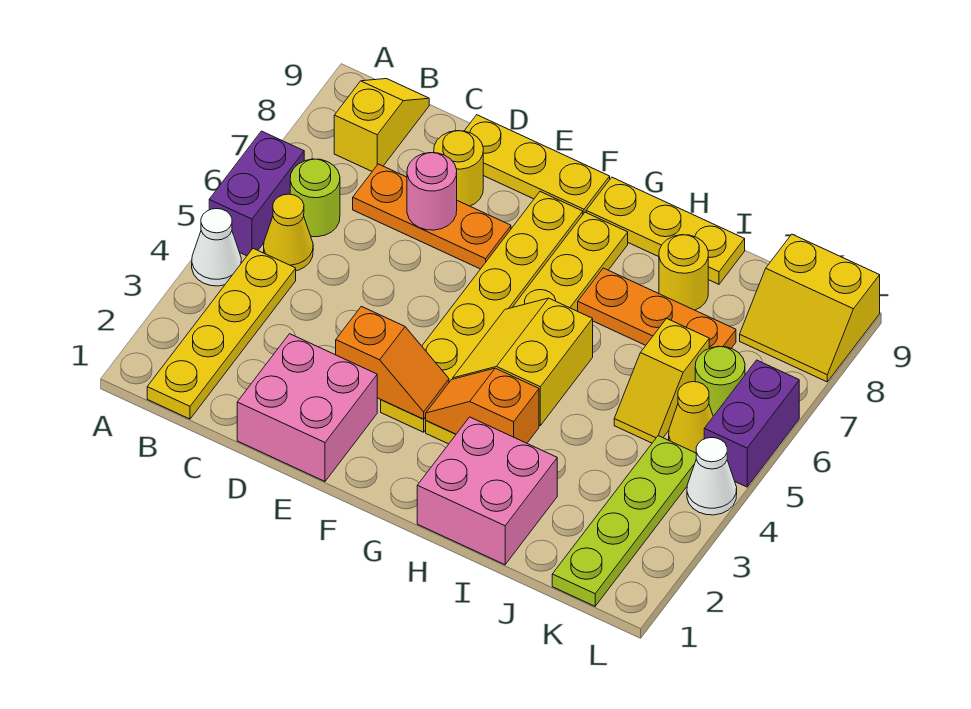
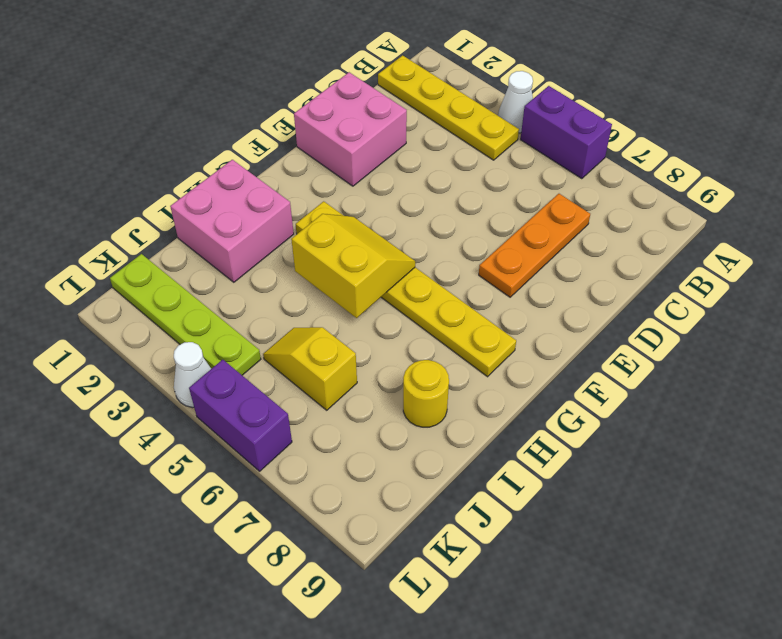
none -> yellow cone B5 level 1
none -> lime round brick B6 level 1
none -> yellow slope B8:B9 level 1 top 8

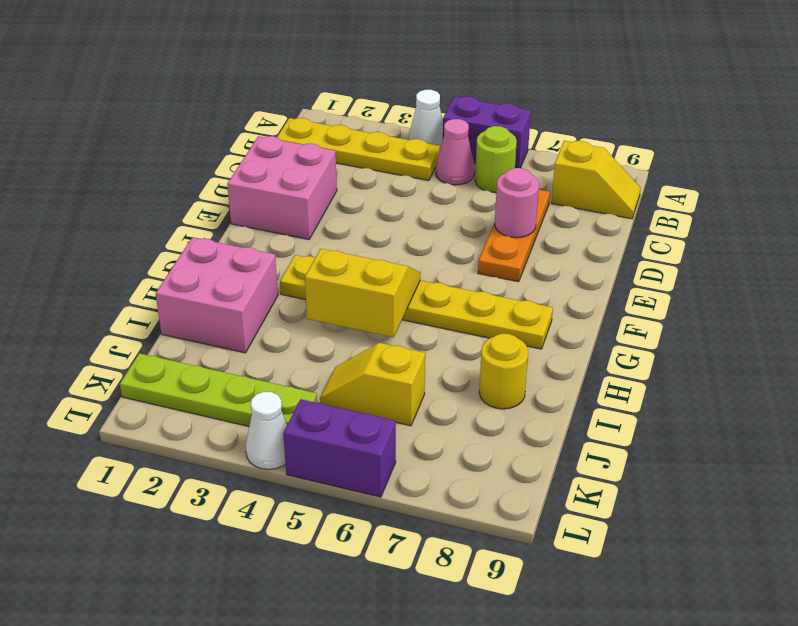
pink cone B5 level 1 -> yellow cone B5 level 1
none -> yellow round brick D8 level 1
none -> yellow plate D9:F9 level 1
none -> yellow plate F3:F8 level 1

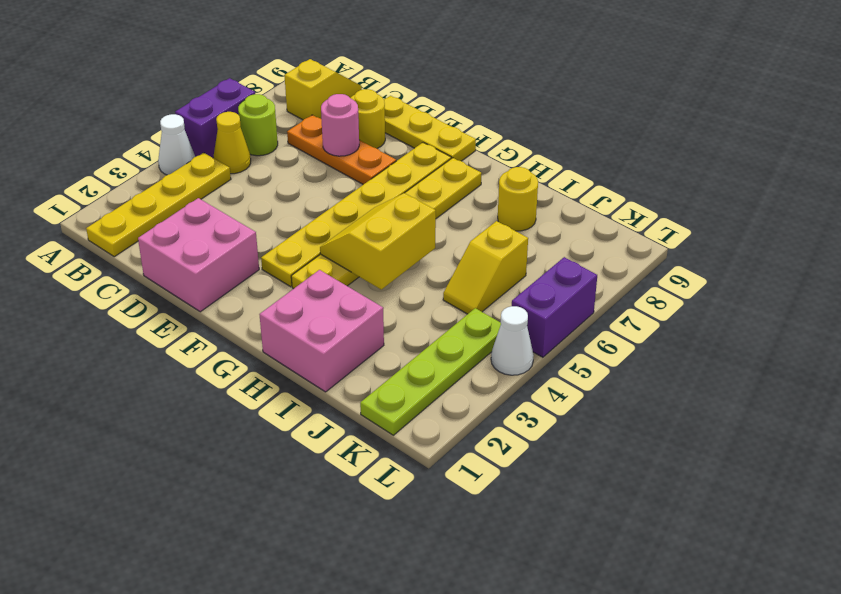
none -> yellow plate G9:I9 level 1
none -> orange plate H7:J7 level 1
none -> yellow cone K5 level 1

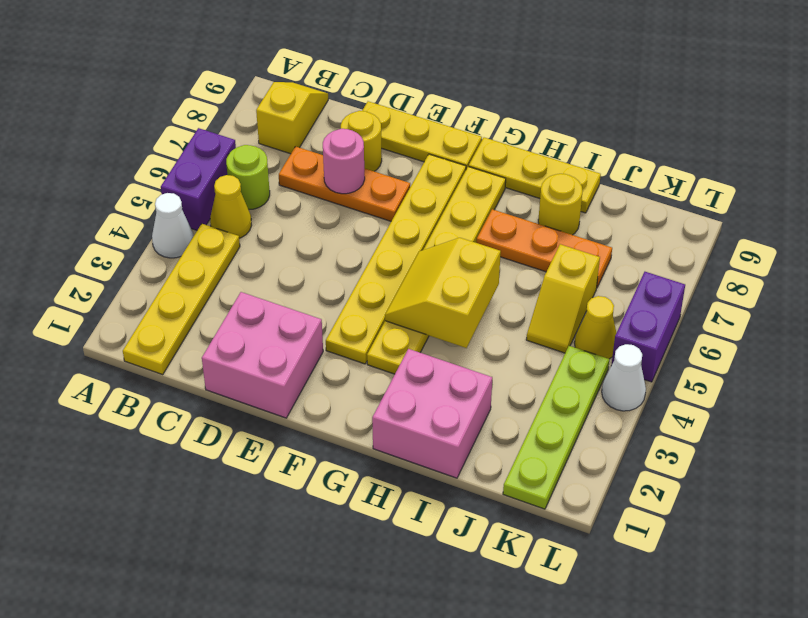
none -> lime round brick K6 level 1
none -> yellow slope K8:L9 level 1 top 9
none -> orange slope E3:F3 level 2 top E

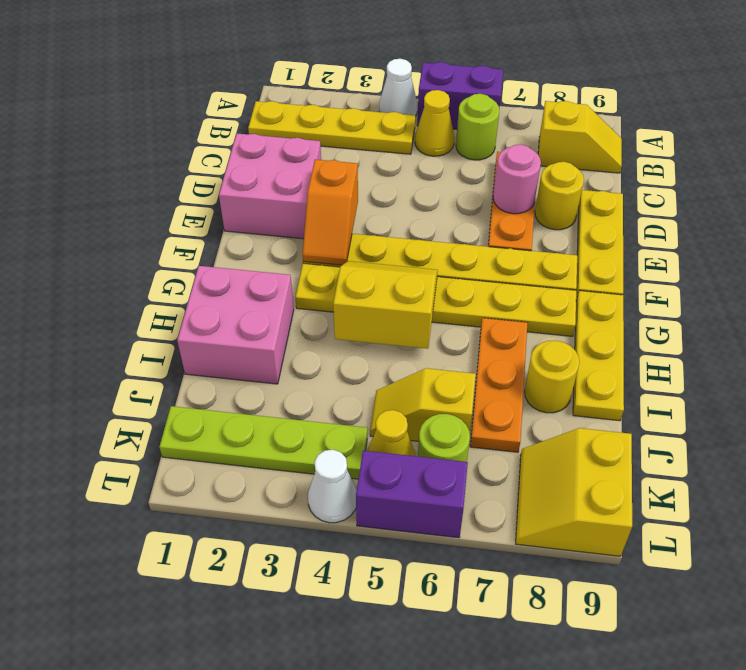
none -> orange slope G3:H3 level 2 top H

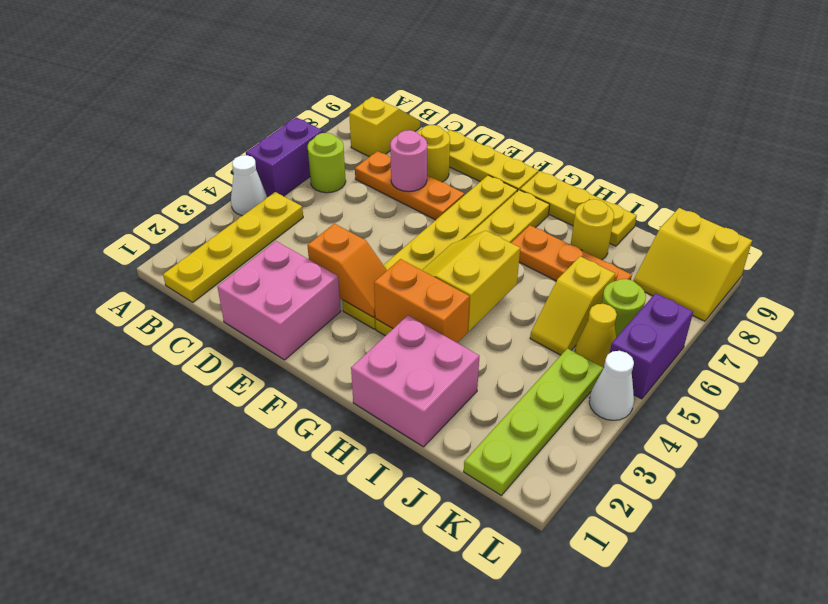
orange brick G3:H3 level 2 -> orange slope G3:H3 level 2 top H
none -> yellow cone B5 level 1

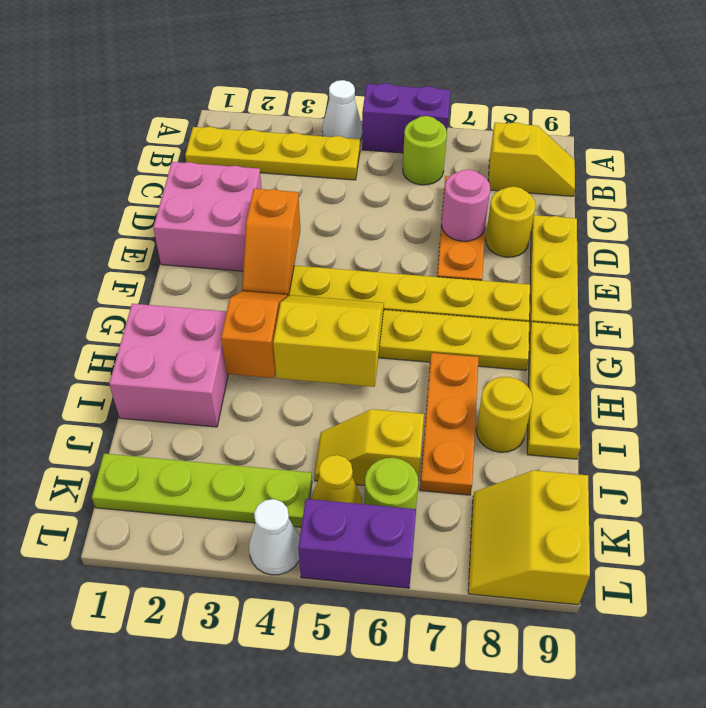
none -> yellow cone B5 level 1

